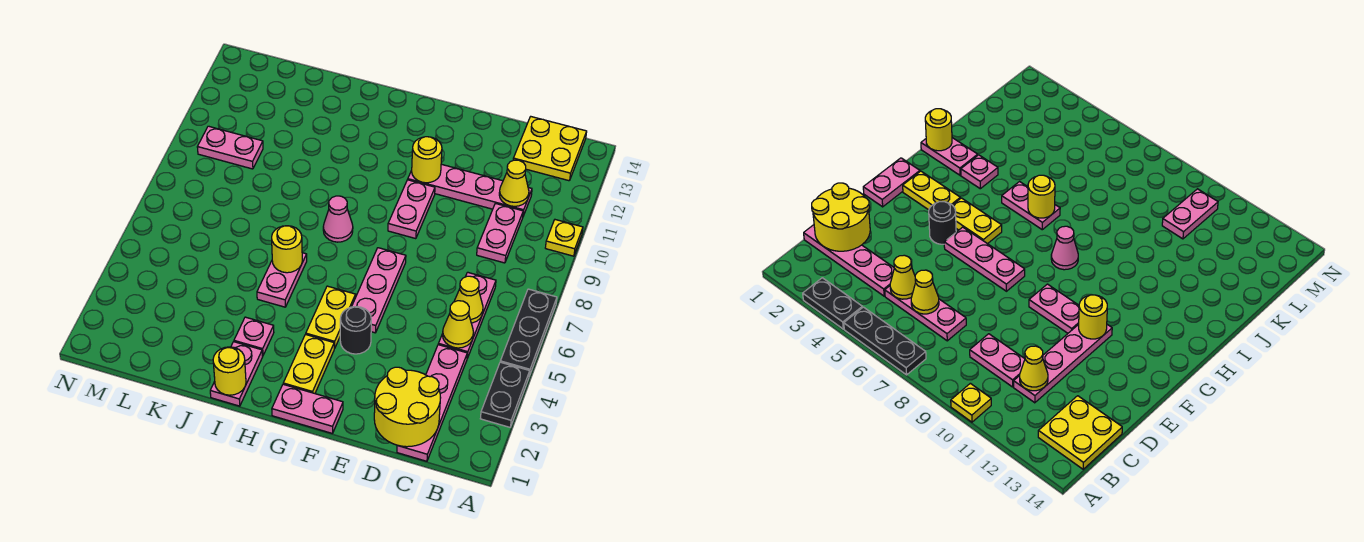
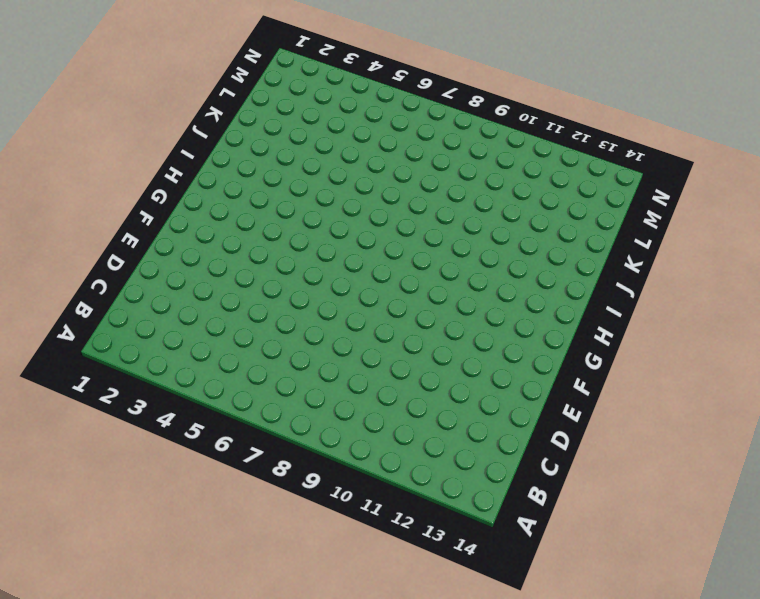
none -> black plate A3:A4 level 1
none -> black plate A5:A7 level 1
none -> yellow plate A10 level 1

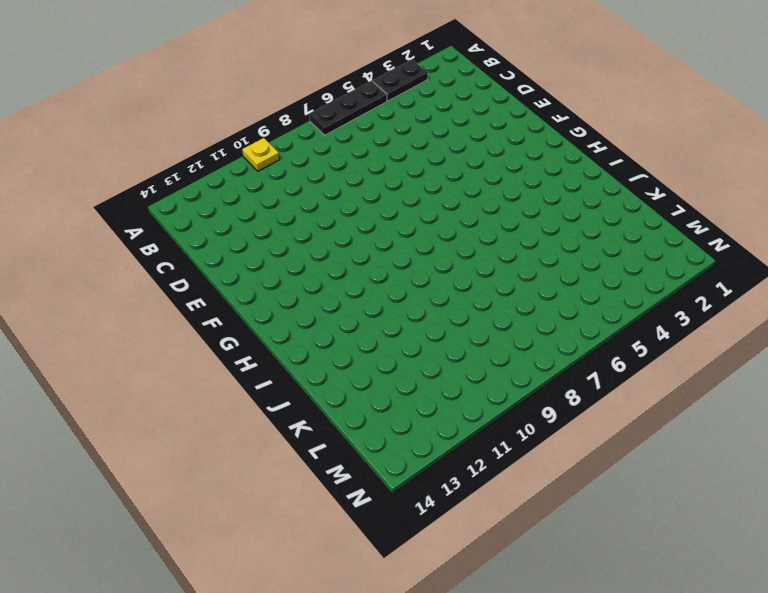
none -> yellow plate B13:C14 level 1
none -> pink plate C1:C4 level 1
none -> pink plate C5:C7 level 1

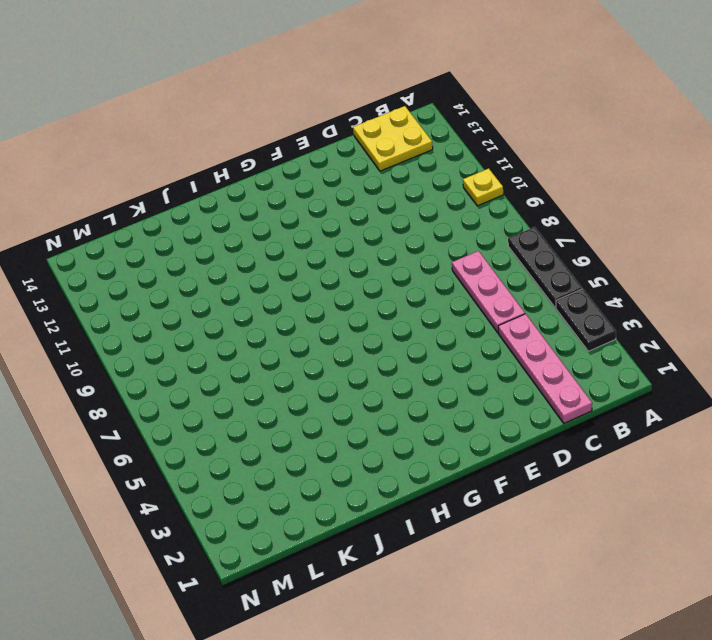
none -> pink plate C9:C10 level 1
none -> pink plate C11:F11 level 1
none -> pink plate F1:G1 level 1

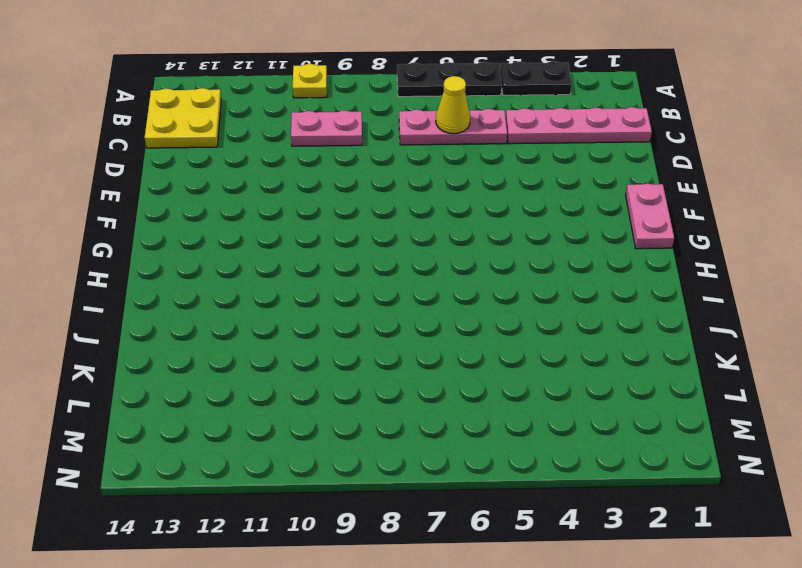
none -> pink plate C11:F11 level 1
none -> black round brick F4 level 1
none -> pink plate F5:F7 level 1

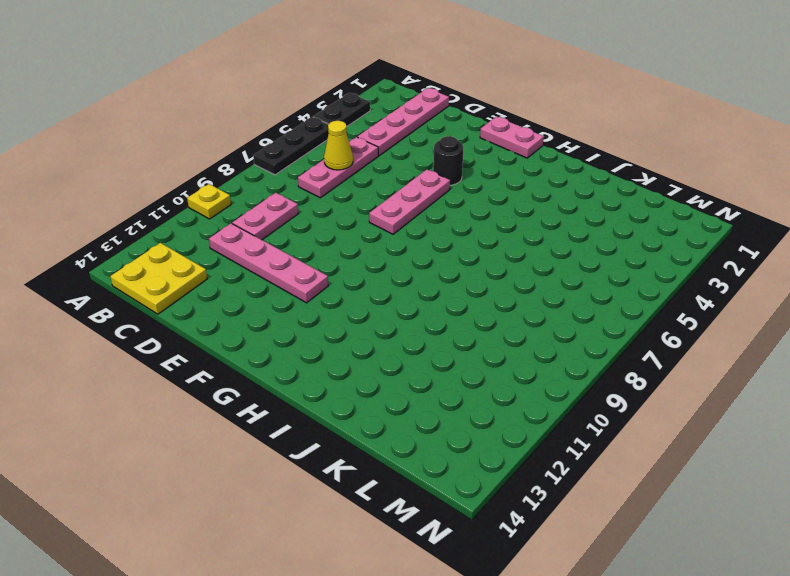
none -> pink plate F9:F10 level 1
none -> yellow plate G2:G3 level 1
none -> yellow plate G4:G5 level 1

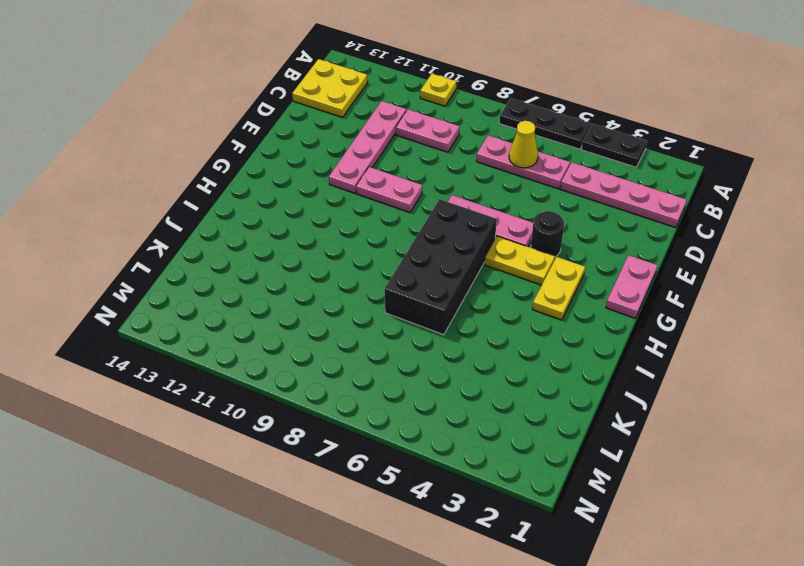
yellow plate G3:H3 level 1 -> yellow plate G2:G3 level 1
black brick G6:J7 level 1 -> pink plate I5:I6 level 1
none -> pink cone H8 level 1
none -> pink plate I1:I2 level 1
none -> pink plate I3 level 1

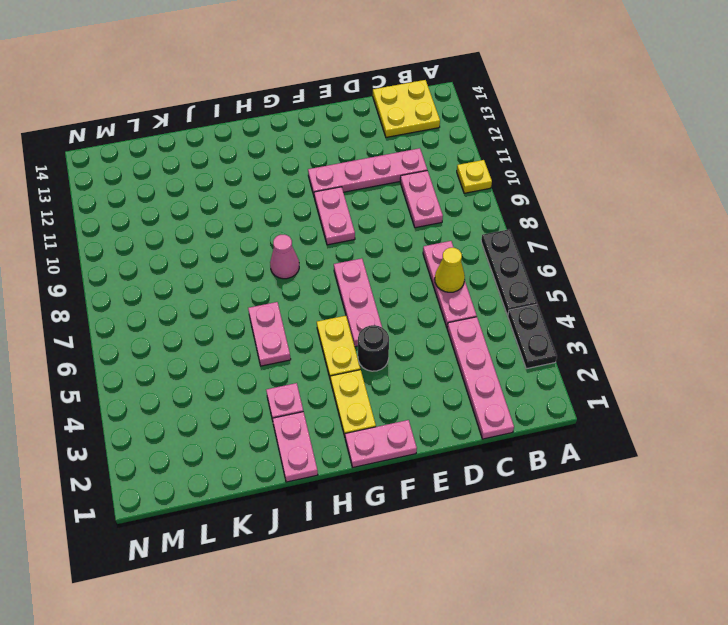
none -> pink plate L10:M10 level 1
none -> yellow round brick C1:D2 level 2
none -> yellow cone C5 level 2

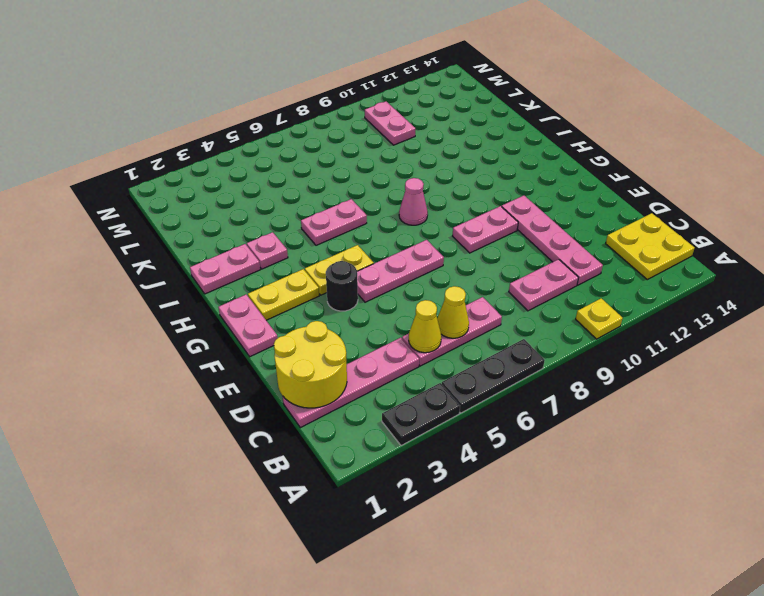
none -> yellow cone C11 level 2
none -> yellow round brick F11 level 2
none -> yellow round brick I1 level 2

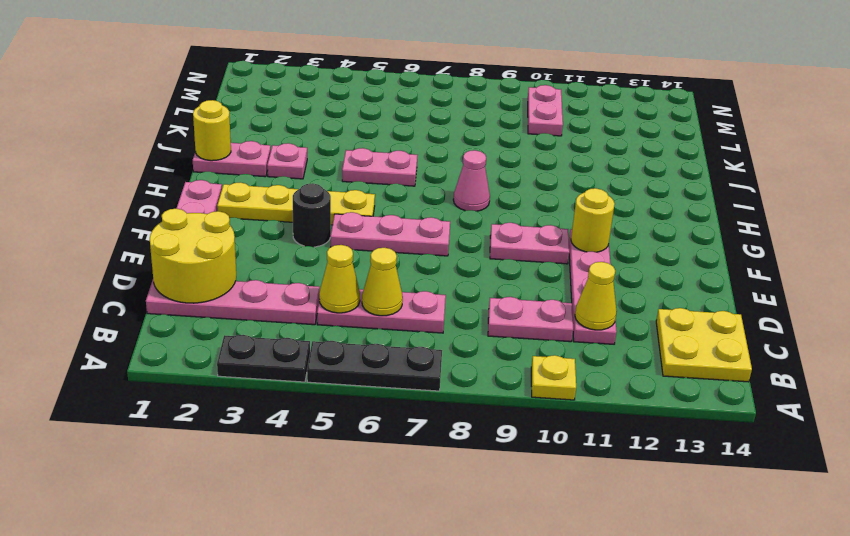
none -> yellow round brick I6 level 2

